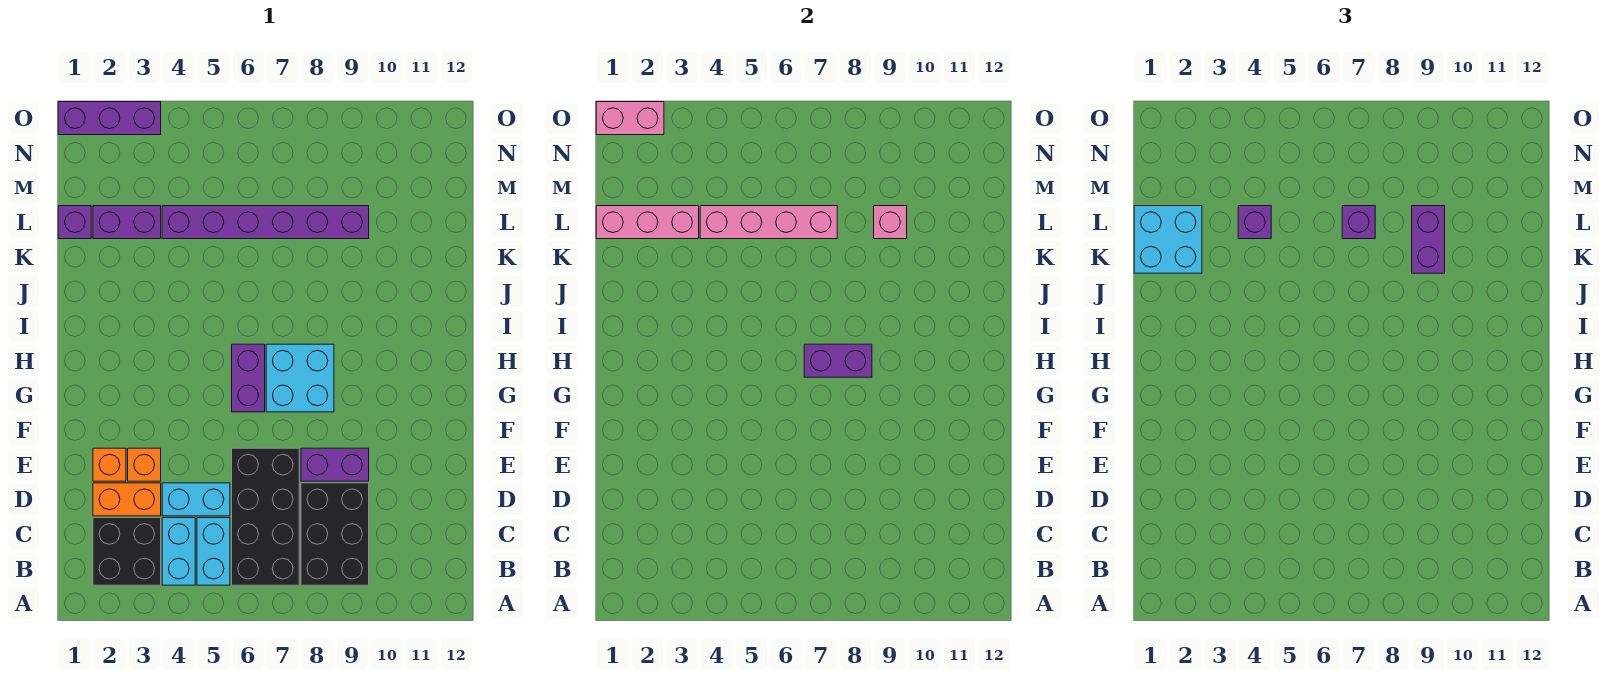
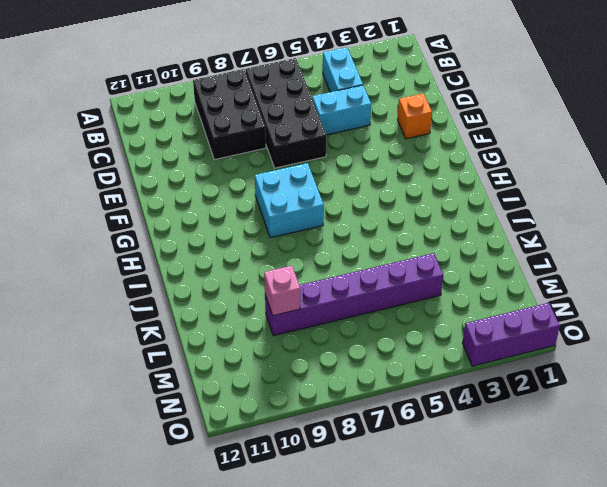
none -> black brick B2:C3 level 1
none -> cyan brick B5:C5 level 1
none -> orange brick D2:D3 level 1

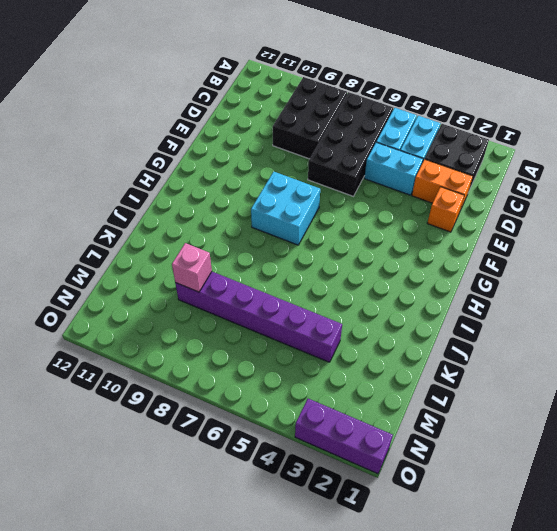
none -> orange brick E3 level 1
none -> purple brick E8:E9 level 1
none -> purple brick G6:H6 level 1

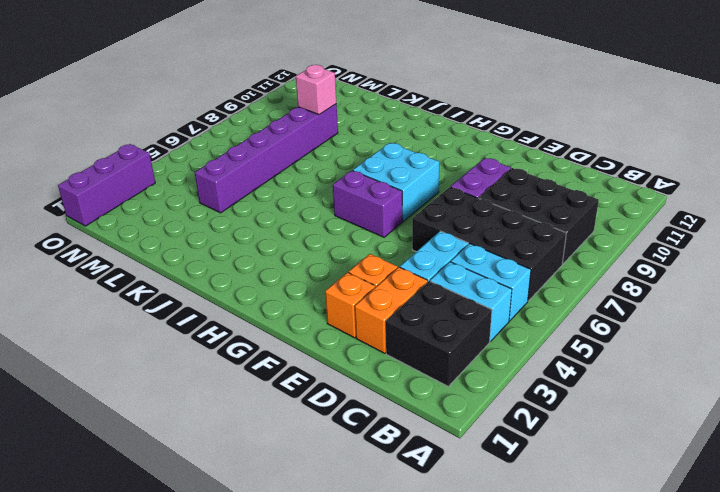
none -> purple brick L1 level 1
none -> purple brick L2:L3 level 1
none -> purple brick H7:H8 level 2

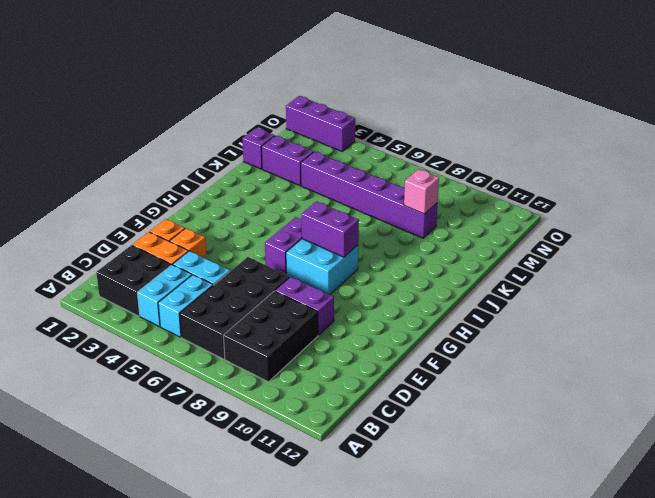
none -> pink brick L1:L3 level 2
none -> pink brick L4:L7 level 2
none -> pink brick O1:O2 level 2

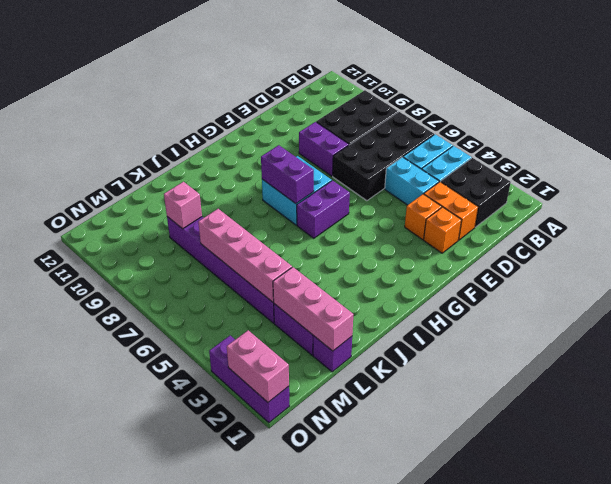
none -> cyan brick K1:L2 level 3
none -> purple brick K9:L9 level 3
none -> purple brick L4 level 3

